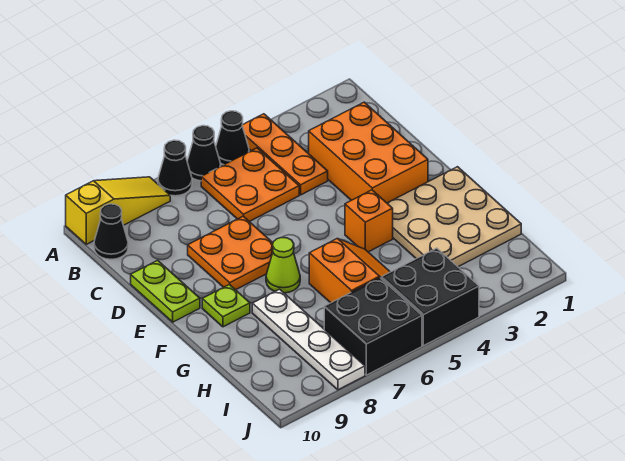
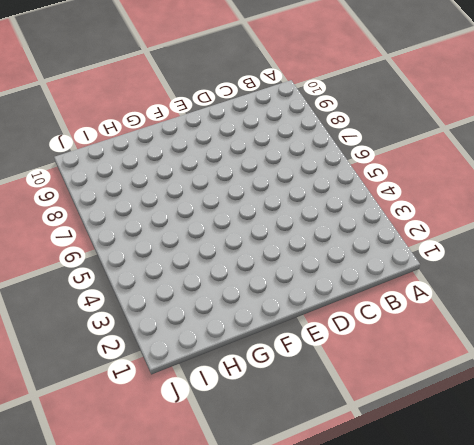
none -> orange plate A4:C4 level 1
none -> black cone A5 level 1
none -> black cone A6 level 1

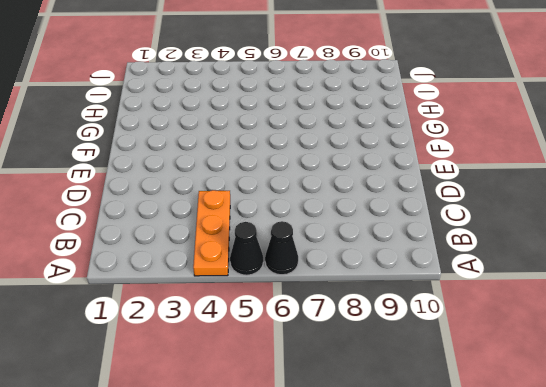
none -> black cone A7 level 1
none -> yellow slope A8:A10 level 1 top 10
none -> orange plate B5:C6 level 1

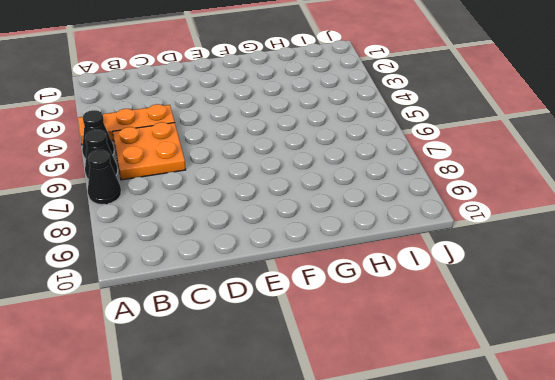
none -> yellow slope A8:A10 level 1 top 10
none -> black cone B10 level 1
none -> orange brick C2:E3 level 1

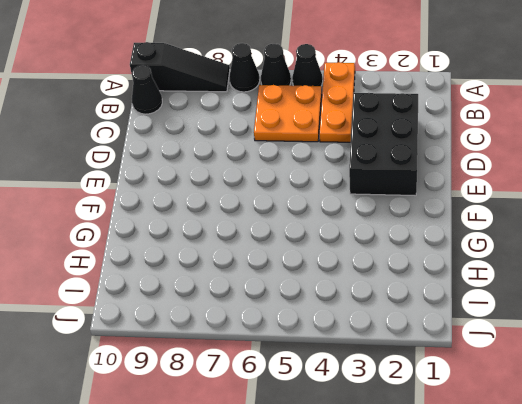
black slope A8:A10 level 1 top 10 -> yellow slope A8:A10 level 1 top 10
black brick C2:E3 level 1 -> orange brick C2:E3 level 1
none -> orange plate D7:E8 level 1
none -> lime plate D10:E10 level 1
none -> tan plate F1:H3 level 1

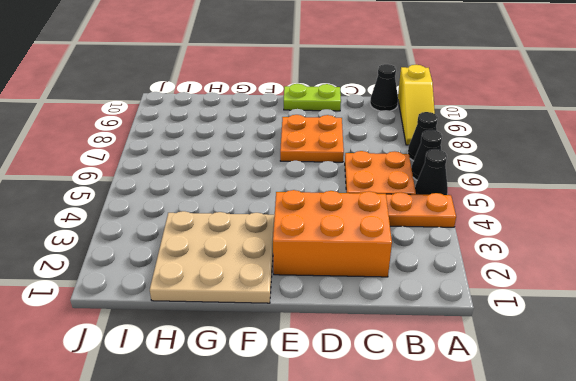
none -> orange brick F4 level 1
none -> lime cone F7 level 1
none -> lime plate F9 level 1

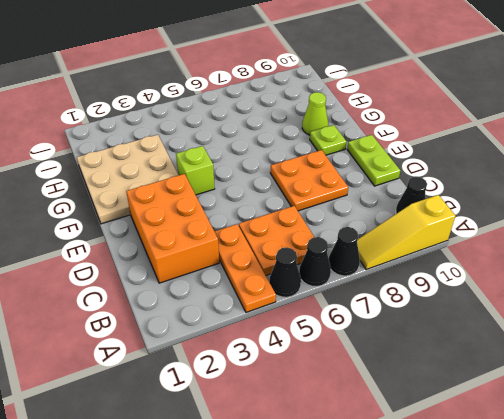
lime brick F4 level 1 -> orange brick F4 level 1
lime cone G9 level 1 -> lime cone F7 level 1
none -> orange slope G5:H6 level 1 top 6
none -> white plate G8:J8 level 1
none -> black brick I4:J5 level 1

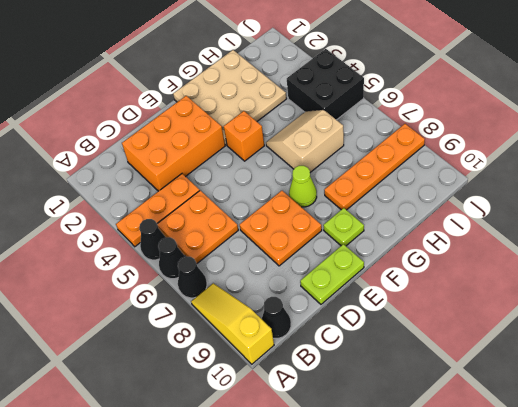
tan slope G5:H6 level 1 top 6 -> orange slope G5:H6 level 1 top 6
orange plate G8:J8 level 1 -> white plate G8:J8 level 1
none -> black brick I6:J7 level 1

